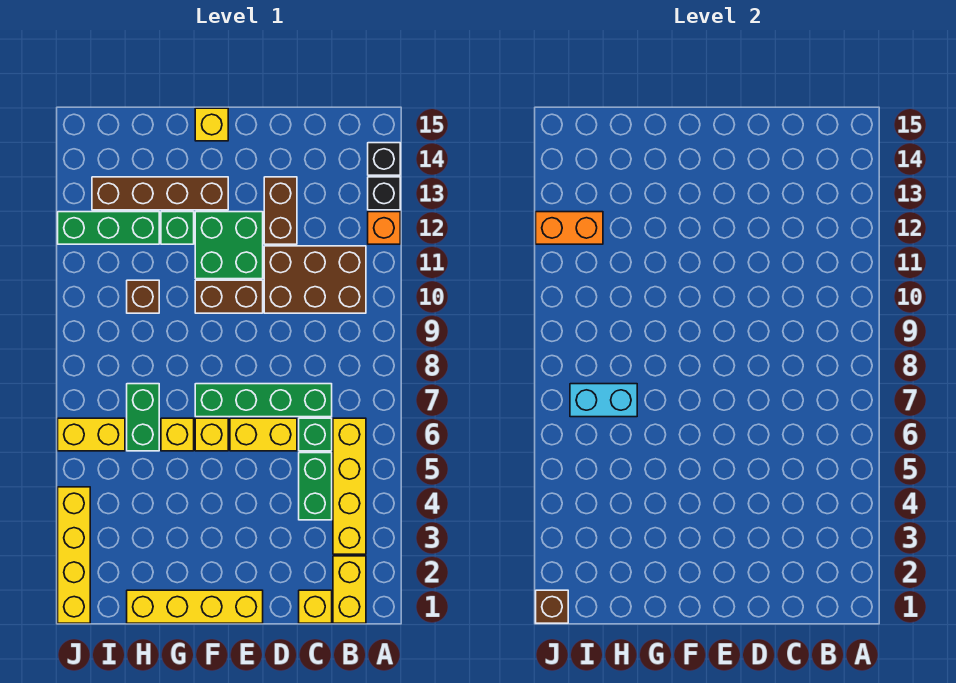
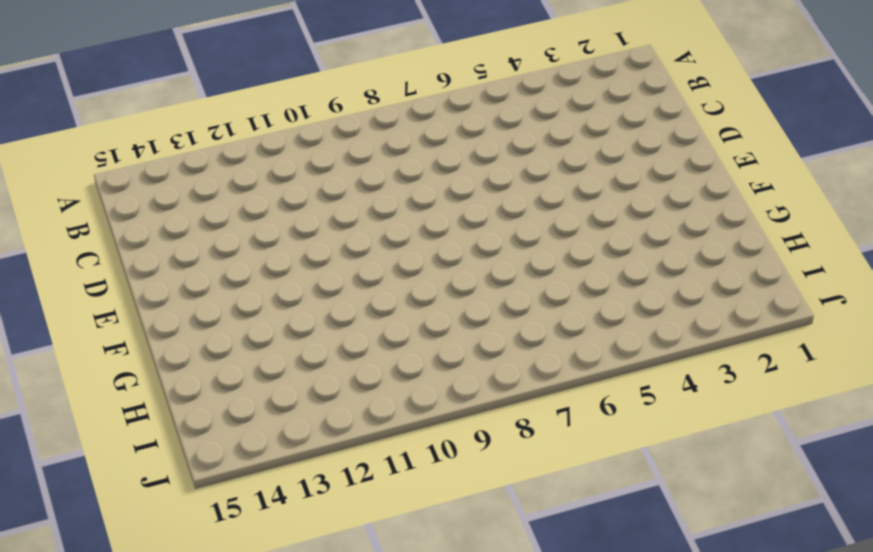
none -> orange brick A12 level 1
none -> black brick A13 level 1
none -> black brick A14 level 1

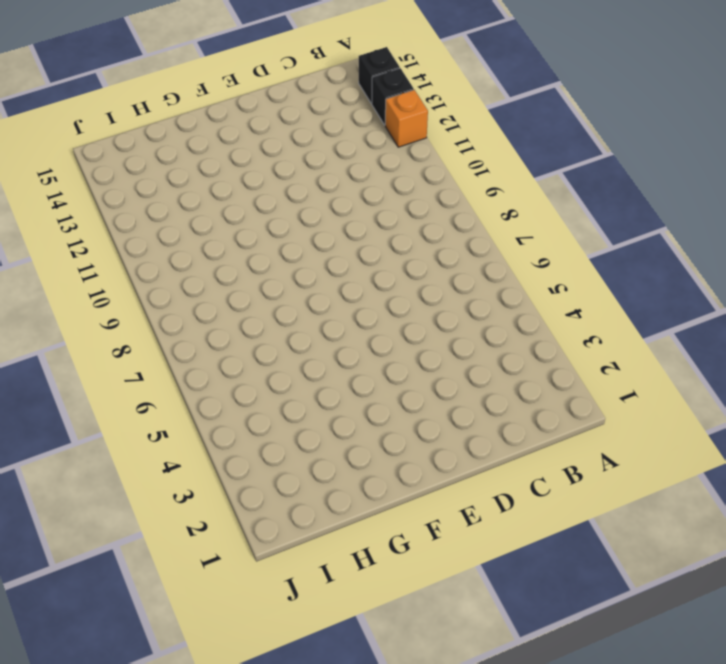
none -> yellow brick B1:B2 level 1
none -> yellow brick B3:B6 level 1
none -> brown brick B10:D11 level 1

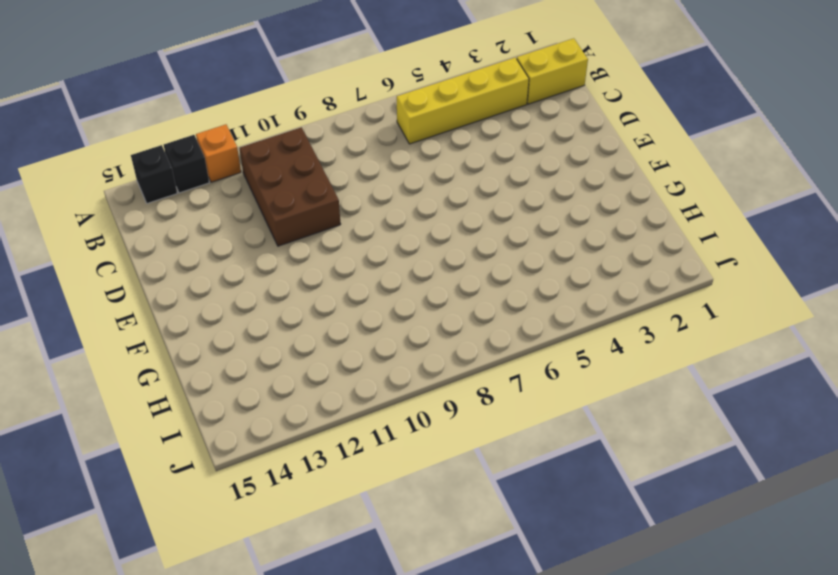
none -> yellow brick C1 level 1
none -> green brick C4:C5 level 1
none -> green brick C6 level 1

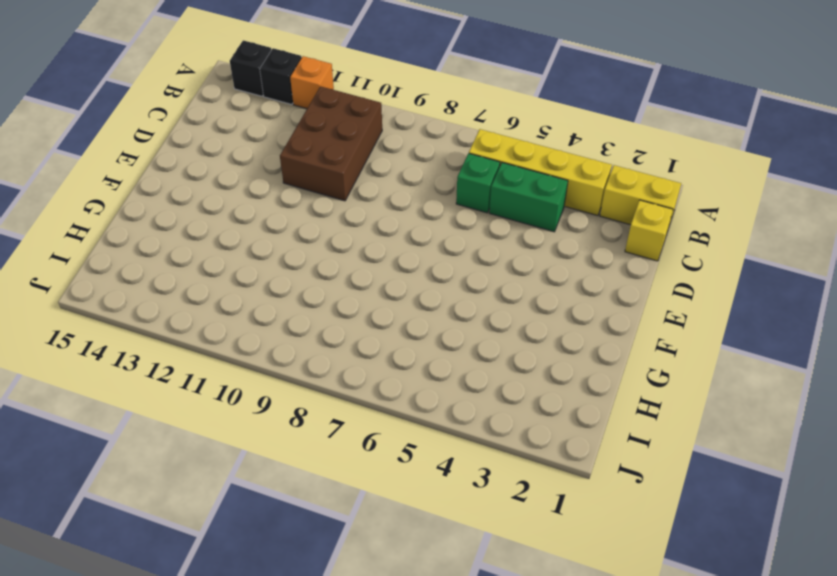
none -> green brick C7:F7 level 1
none -> yellow brick D6:E6 level 1
none -> brown brick D12:D13 level 1

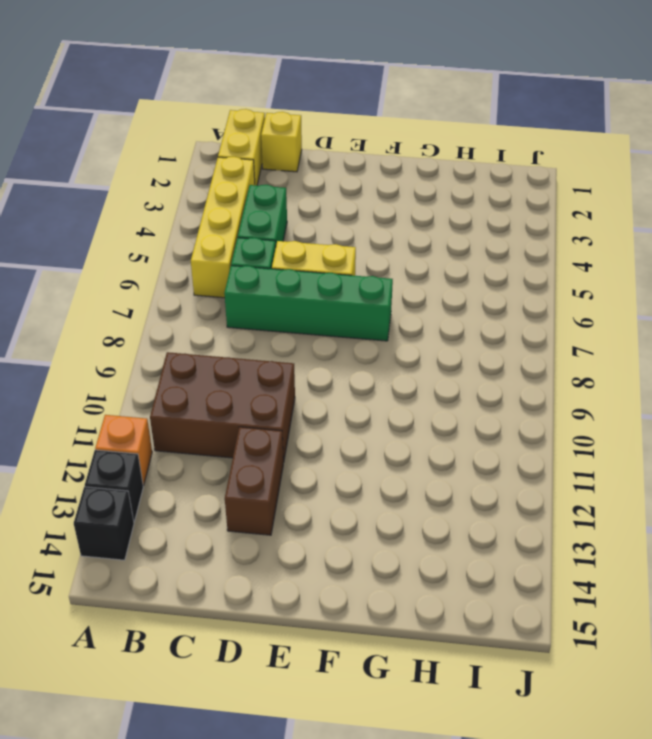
none -> yellow brick E1:H1 level 1
none -> brown brick E10:F10 level 1
none -> green brick E11:F12 level 1

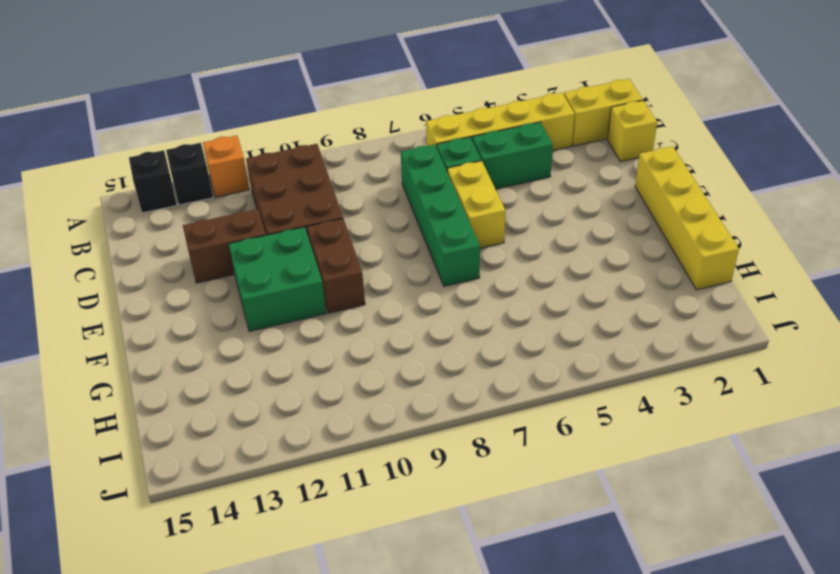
none -> yellow brick F6 level 1
none -> brown brick F13:I13 level 1
none -> yellow brick F15 level 1

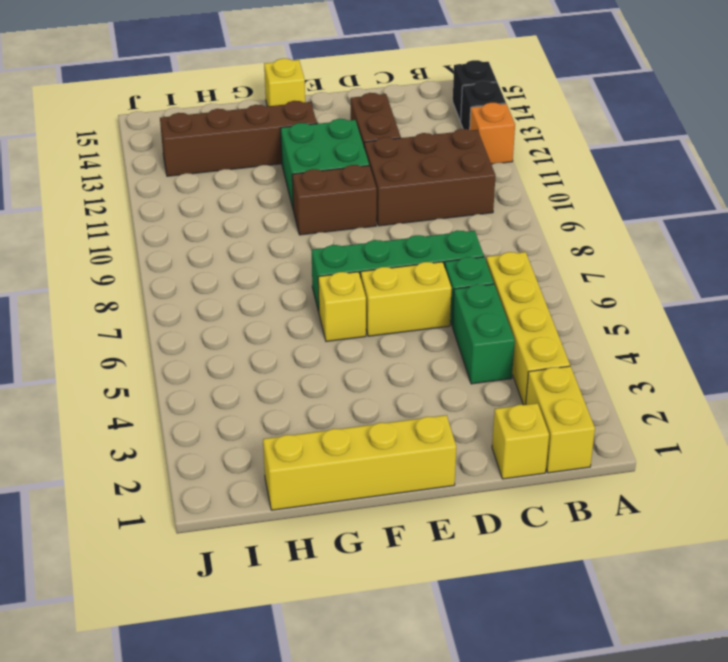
none -> yellow brick G6 level 1
none -> green brick G12 level 1
none -> green brick H6:H7 level 1

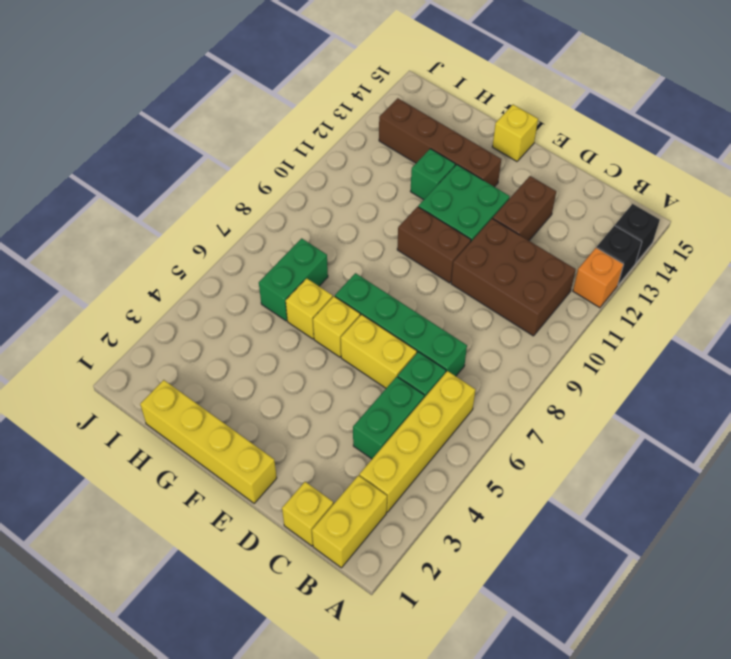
none -> brown brick H10 level 1
none -> green brick H12:J12 level 1
none -> yellow brick I6:J6 level 1

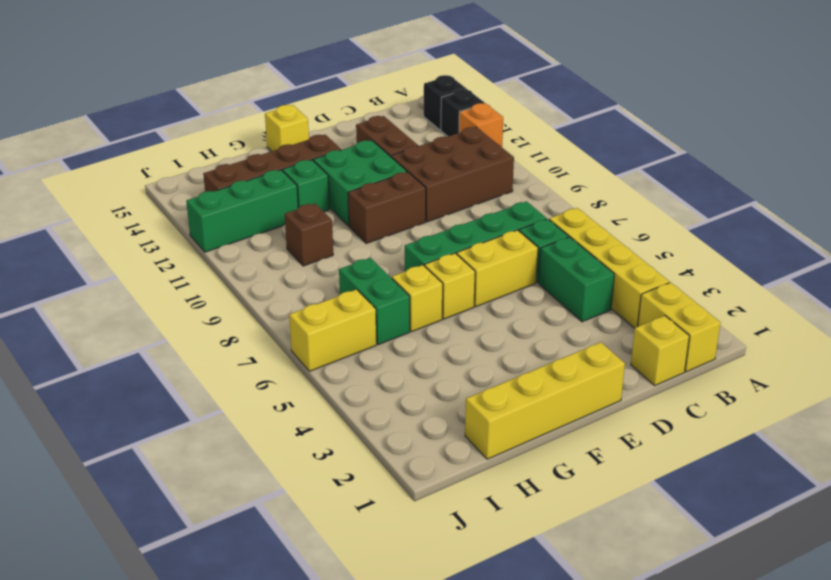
none -> yellow brick J1:J4 level 1
none -> cyan brick H7:I7 level 2
none -> orange brick I12:J12 level 2

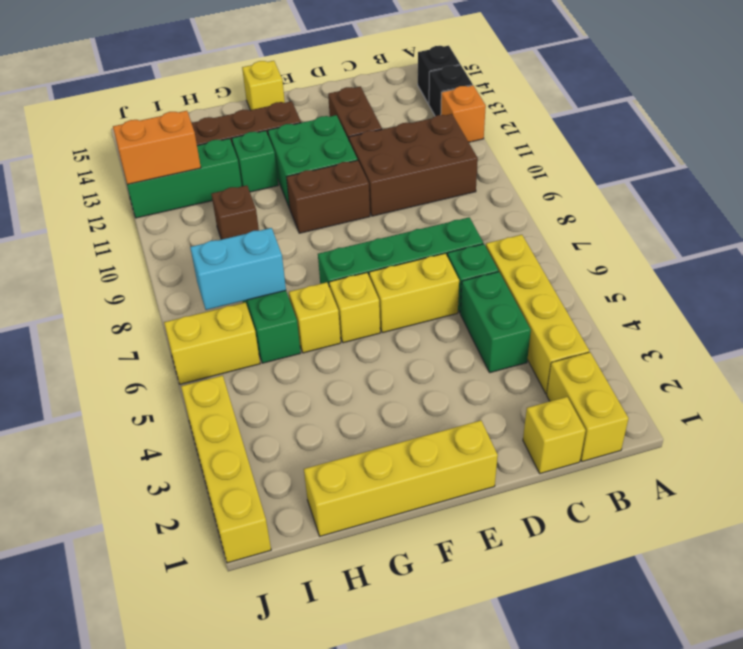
none -> brown brick J1 level 2

